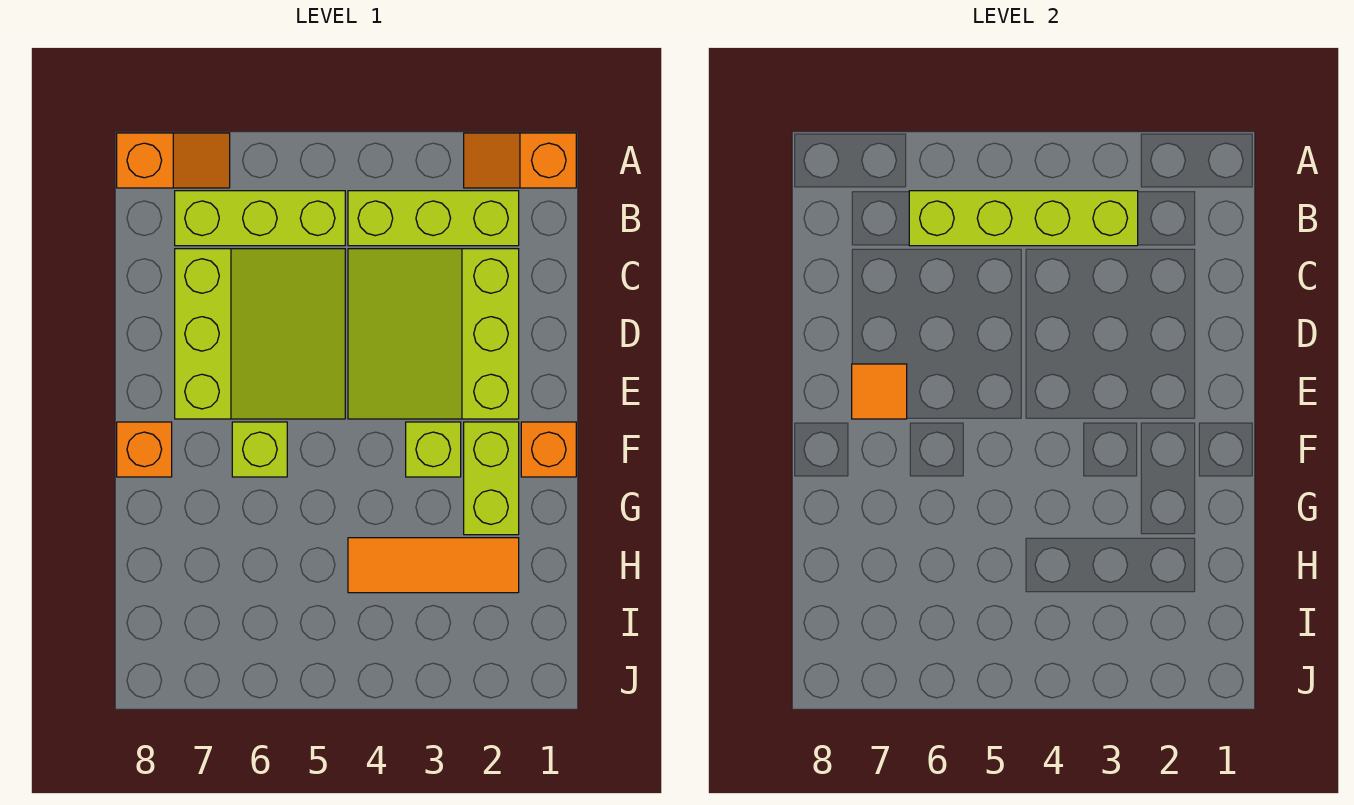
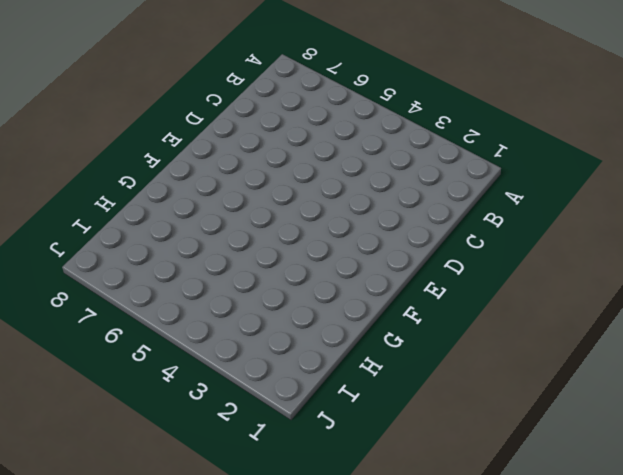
none -> orange slope A1:A2 level 1 top 1
none -> orange slope A7:A8 level 1 top 8
none -> lime brick B2:B4 level 1

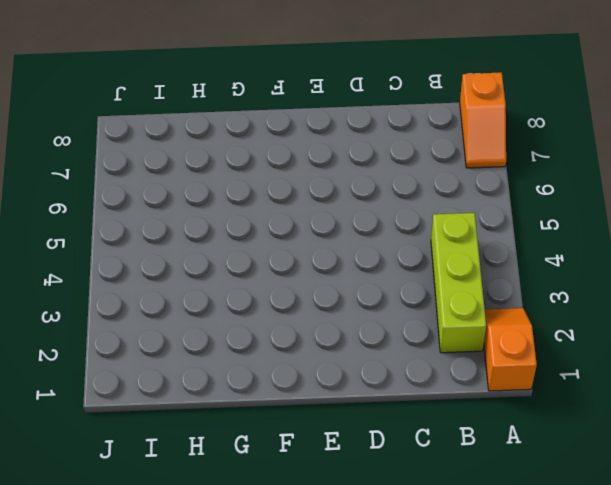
none -> lime brick B5:B7 level 1
none -> lime slope C2:E4 level 1 top 2
none -> lime slope C5:E7 level 1 top 7

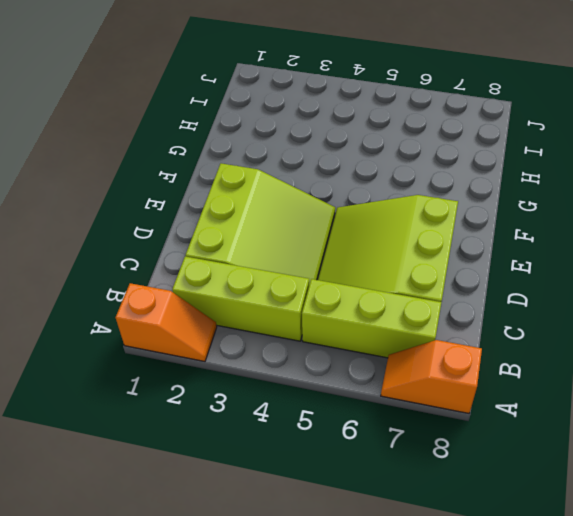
none -> orange brick F1 level 1
none -> lime brick F2:G2 level 1
none -> lime brick F3 level 1

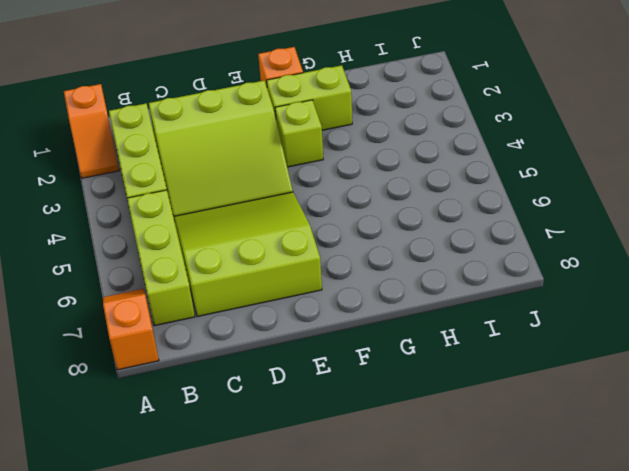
none -> lime brick F6 level 1
none -> orange brick F8 level 1
none -> orange tile H2:H4 level 1

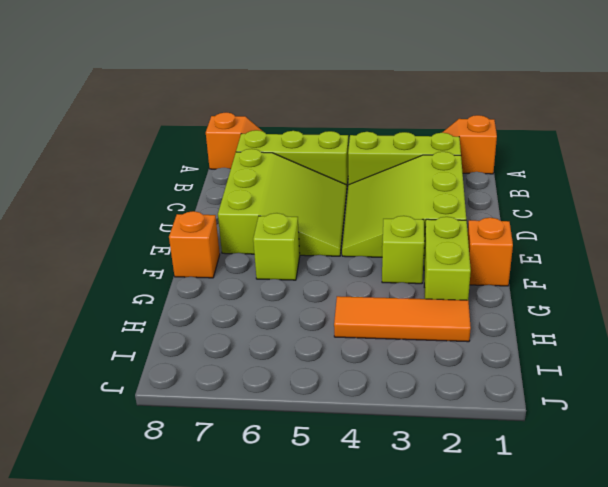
none -> lime brick B3:B6 level 2
none -> orange tile E7 level 2

